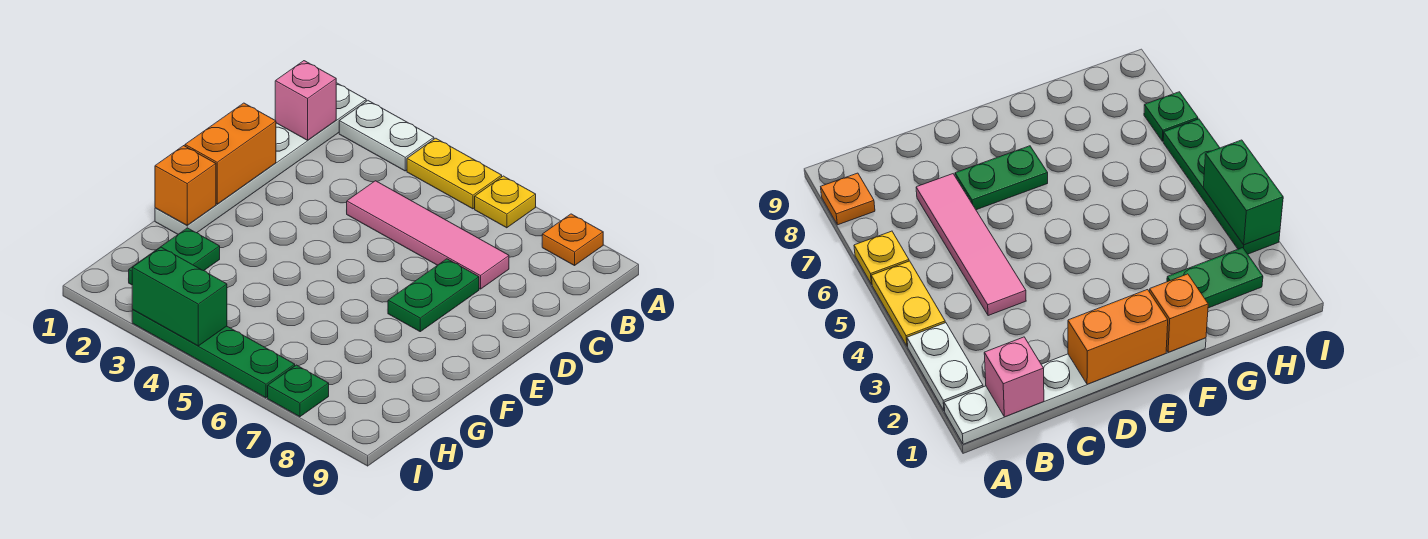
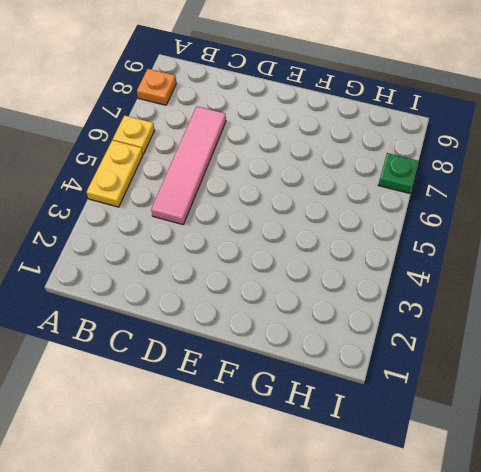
none -> white plate A1:F1 level 1
none -> white plate A2:A3 level 1
none -> green plate D7:E7 level 1

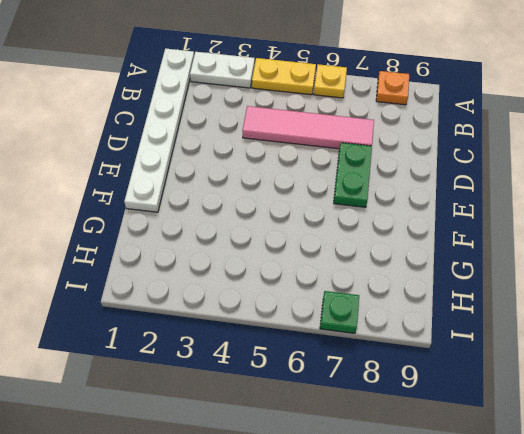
none -> green plate G2:H2 level 1
none -> green plate I3:I6 level 1
none -> pink brick B1 level 2

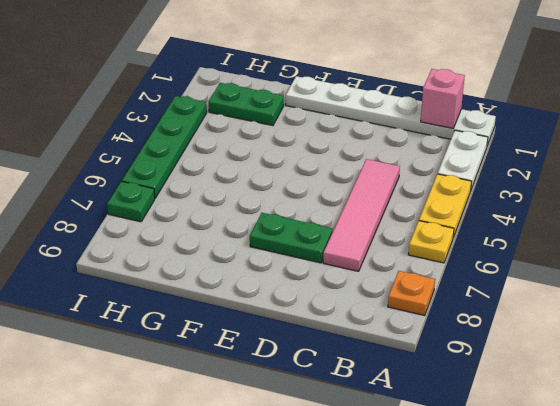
none -> orange brick D1:E1 level 2
none -> orange brick F1 level 2
none -> green brick I3:I4 level 2

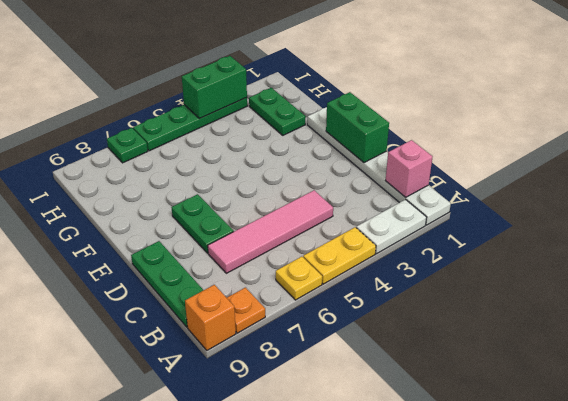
orange brick A9 level 1 -> orange brick F1 level 2
green plate B9:D9 level 1 -> none
green brick D1:E1 level 2 -> orange brick D1:E1 level 2

